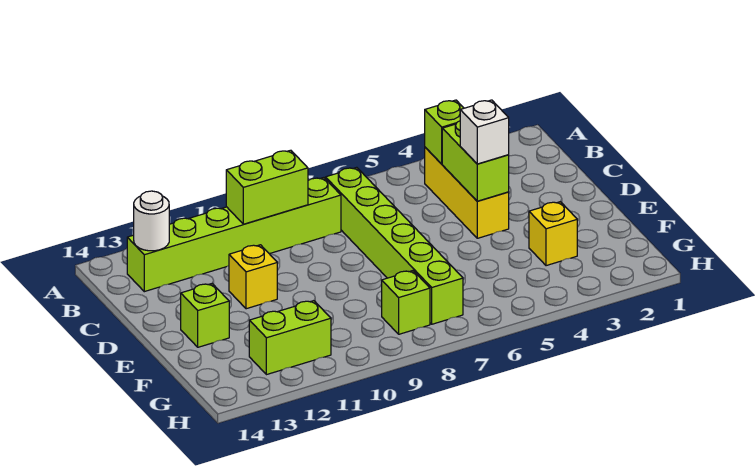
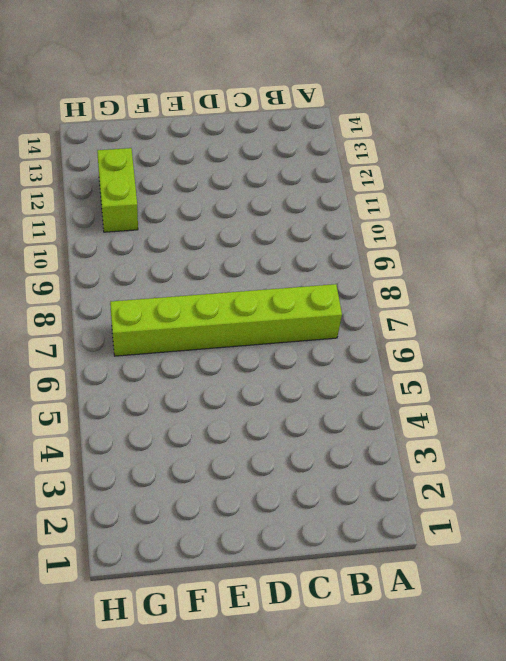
none -> yellow brick B4:D4 level 1
none -> lime brick B8:B13 level 1
none -> yellow brick D11 level 1

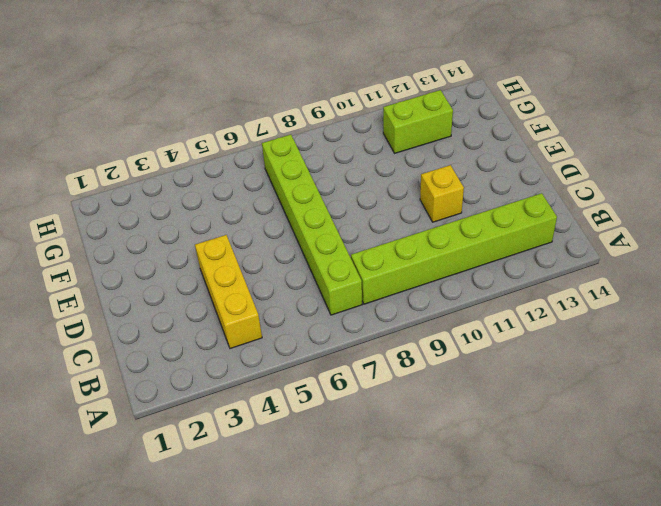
none -> lime brick E13 level 1
none -> yellow brick F3 level 1
none -> lime brick G8 level 1

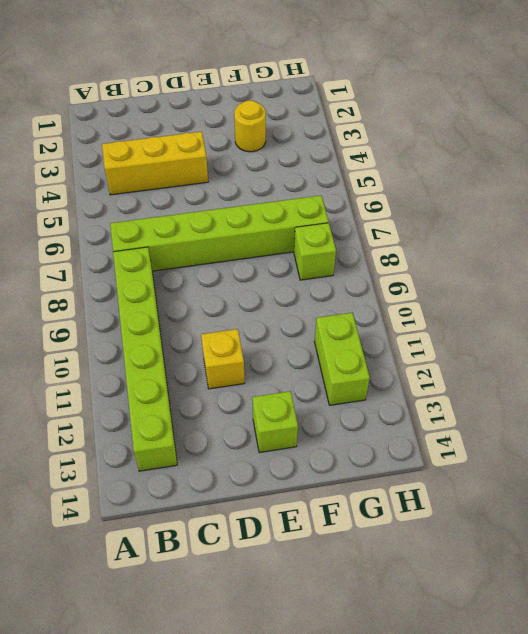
yellow round brick F3 level 1 -> yellow brick F3 level 1
none -> lime brick B4 level 2
none -> lime brick B9:B10 level 2
none -> white round brick B13 level 2

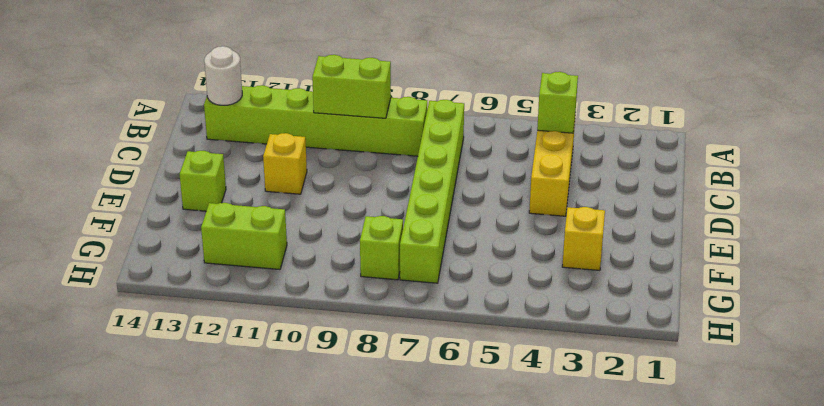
none -> lime brick C4:D4 level 2
none -> white brick D4 level 3

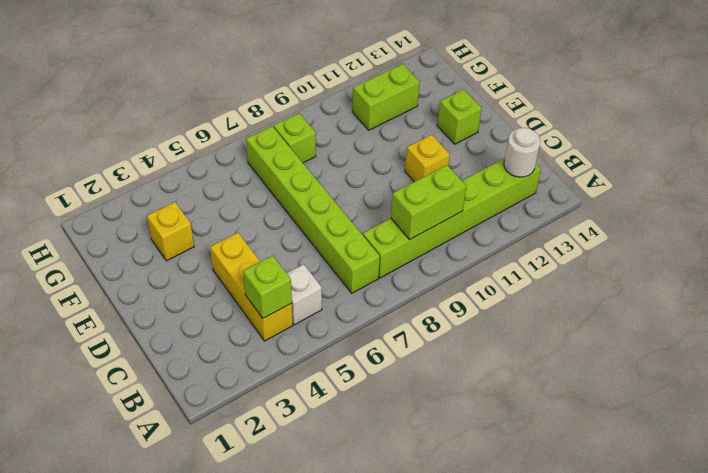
white brick B5 level 1 -> white brick D4 level 3
none -> lime brick C4:D4 level 2

